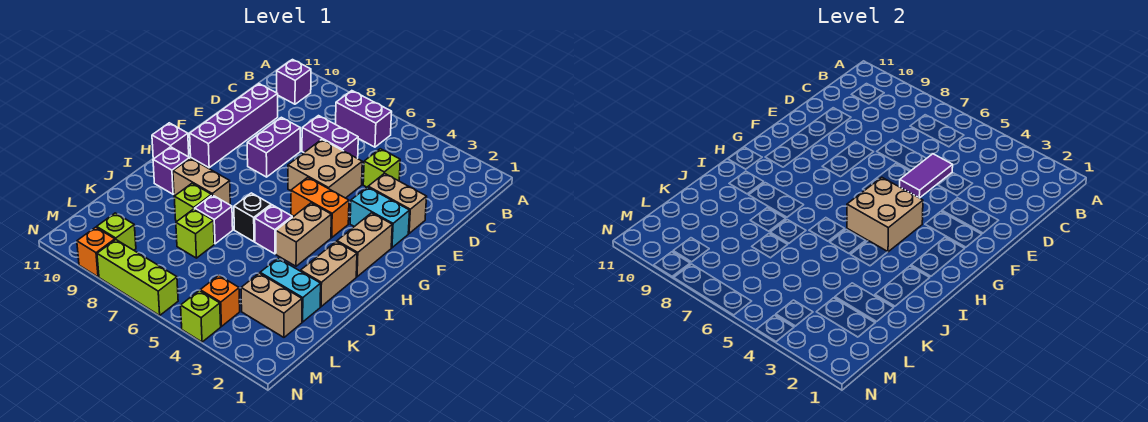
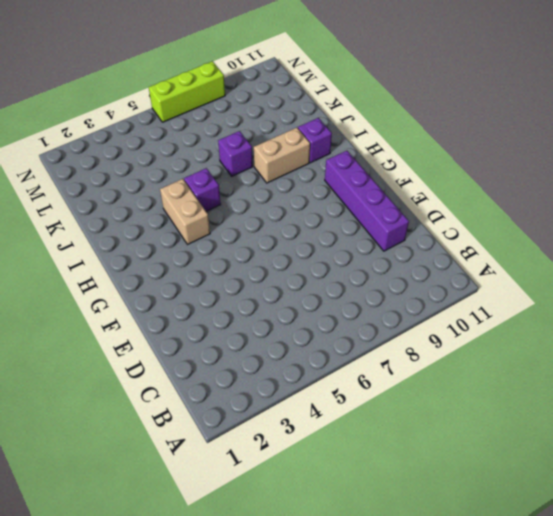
none -> purple brick B6:B7 level 1
none -> purple brick B10 level 1
none -> lime brick D4 level 1
none -> purple brick D6:D7 level 1

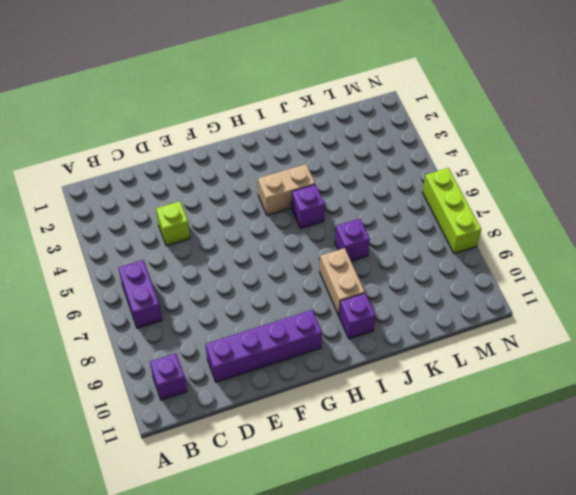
none -> purple brick D6:D7 level 1
none -> tan brick E2:E3 level 1
none -> tan brick E5:F6 level 1
none -> purple brick E8:F8 level 1

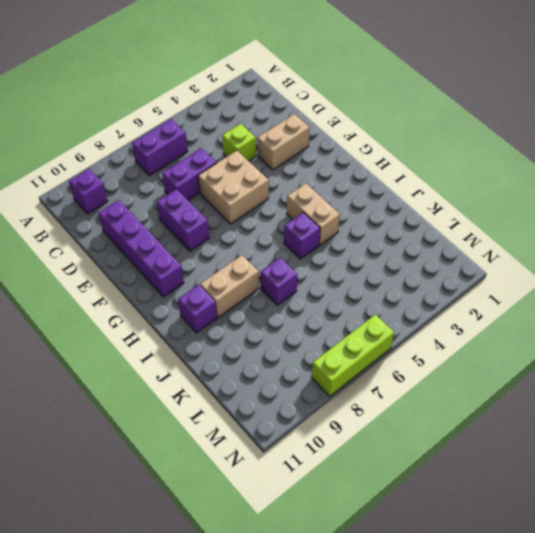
none -> cyan brick F2:F3 level 1
none -> tan brick G2:H2 level 1
none -> orange brick G4:G5 level 1
none -> purple brick H11 level 1

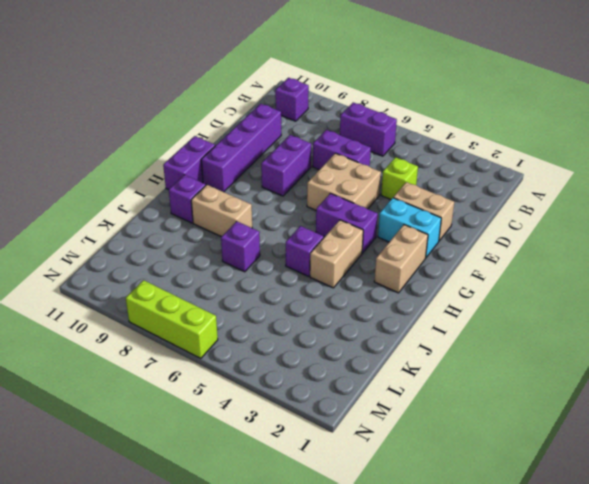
purple brick G4:G5 level 1 -> orange brick G4:G5 level 1
purple brick G11:H11 level 1 -> purple brick H11 level 1
none -> tan brick I2:J2 level 1
none -> black brick I6 level 1
none -> lime brick J8 level 1
none -> cyan brick K2:K3 level 1

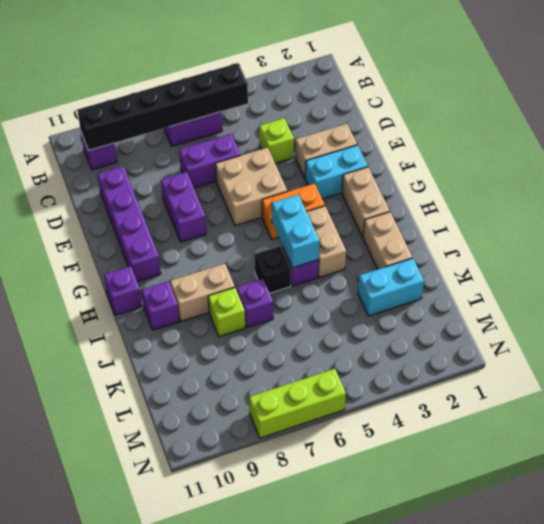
black brick B5:B10 level 2 -> none
cyan brick H5:I5 level 2 -> tan brick G4:H5 level 2
none -> lime brick K7 level 1
none -> tan brick L2:L3 level 1
none -> orange brick M4 level 1
none -> lime brick M9 level 1

